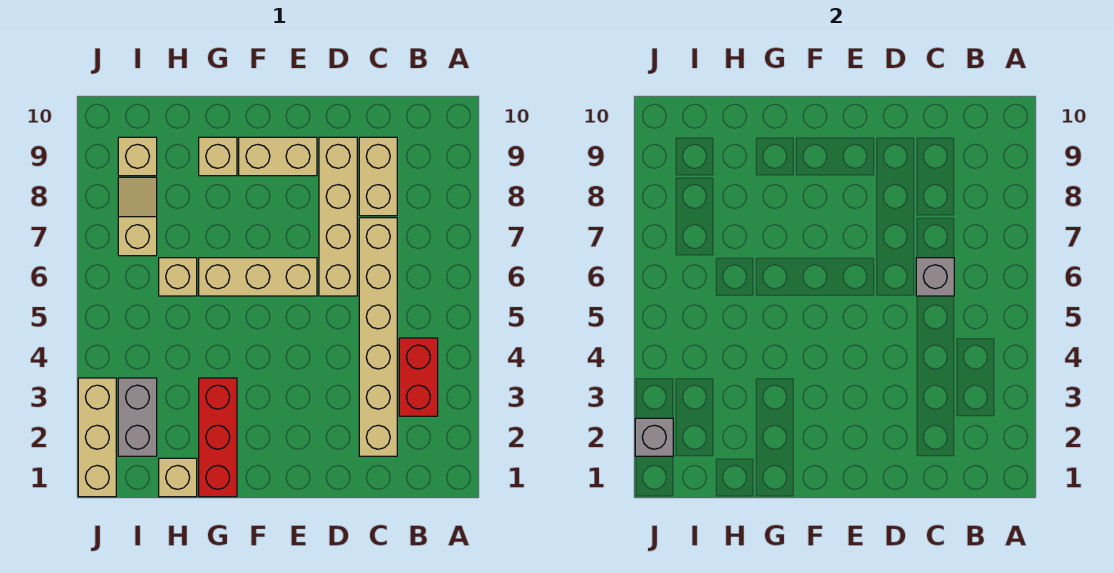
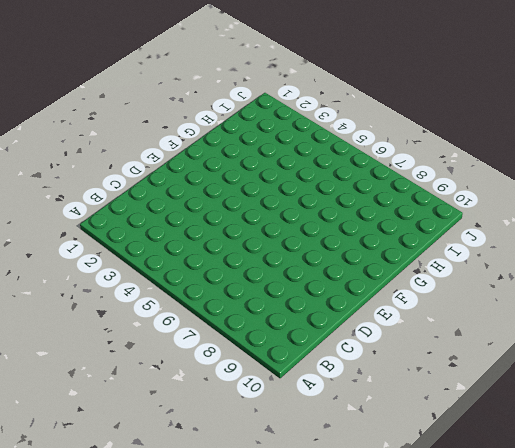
none -> red brick B3:B4 level 1
none -> tan brick C2:C7 level 1
none -> tan brick C8:C9 level 1

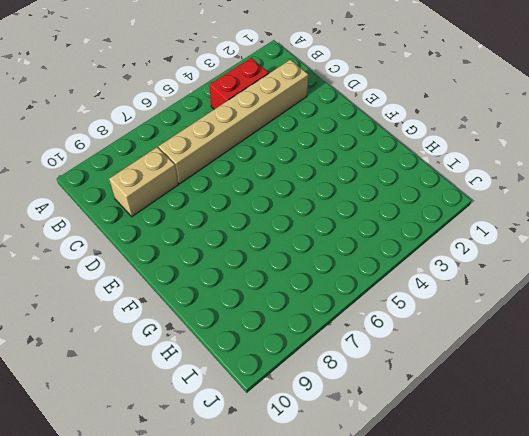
none -> tan brick D6:D9 level 1
none -> tan brick E6:G6 level 1
none -> tan brick E9:F9 level 1

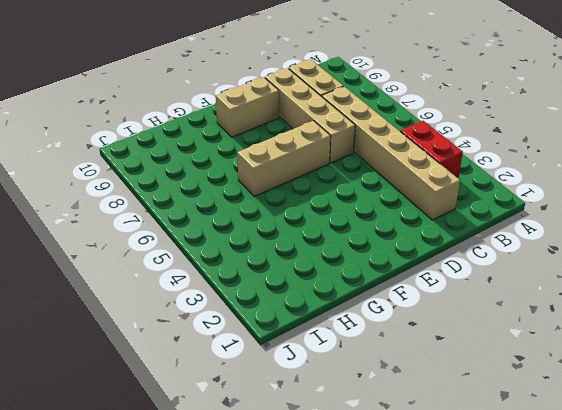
none -> red brick G1:G3 level 1
none -> tan brick G9 level 1
none -> tan brick H1 level 1

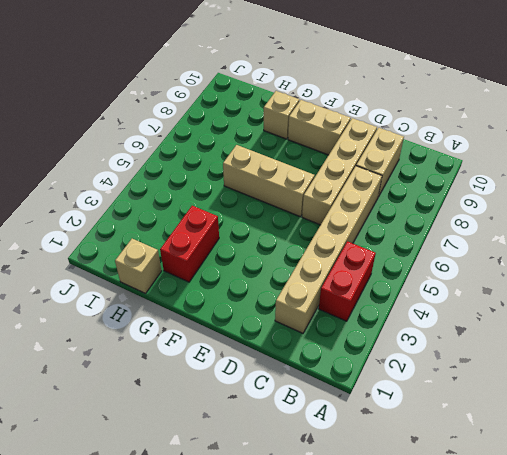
red brick G2:G3 level 1 -> red brick G1:G3 level 1
none -> tan brick H6 level 1
none -> grey brick I2:I3 level 1
none -> tan slope I7:I8 level 1 top 7

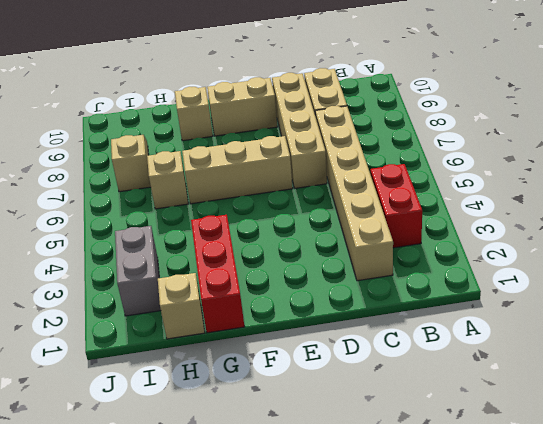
none -> tan brick I9 level 1
none -> tan brick J1:J3 level 1
none -> grey brick C6 level 2

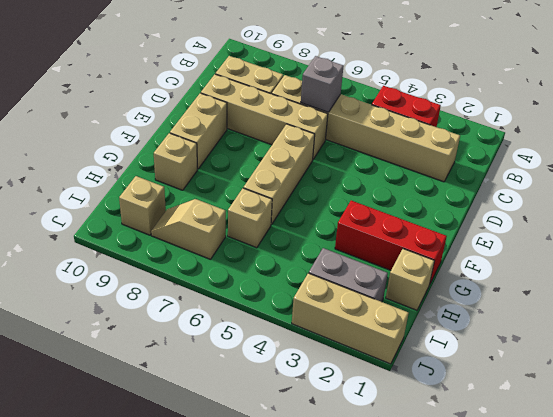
none -> grey brick J2 level 2

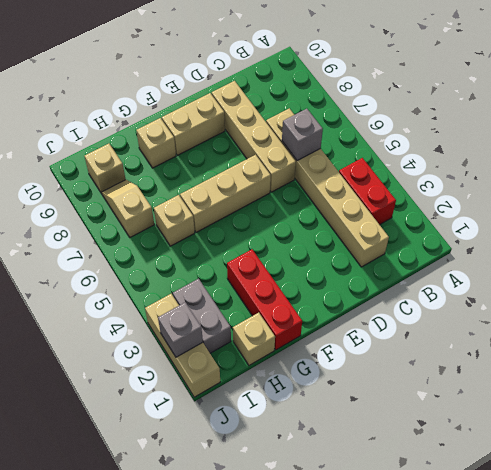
none -> tan brick C8:C9 level 1

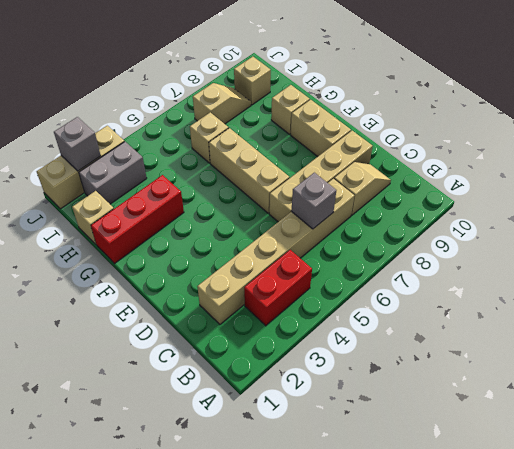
tan slope C8:C9 level 1 top 8 -> tan brick C8:C9 level 1

